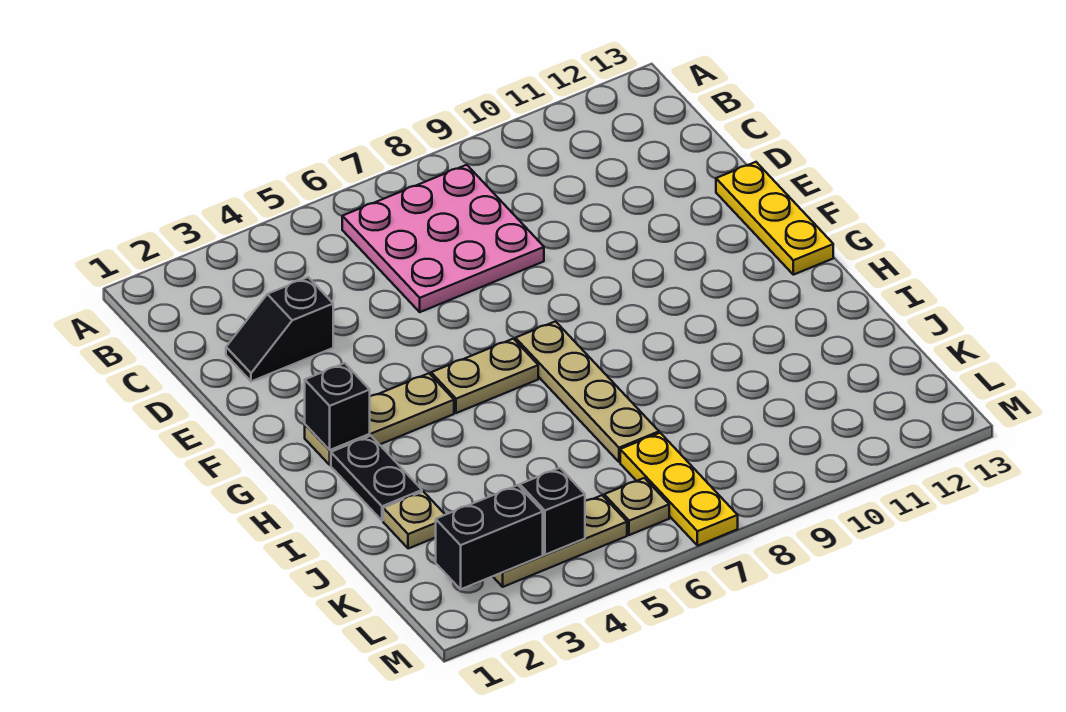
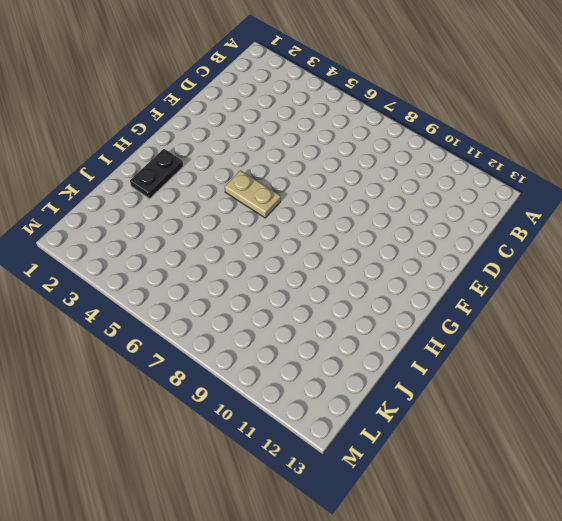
none -> pink plate B6:D8 level 1
none -> black slope D2:D3 level 1 top 3
none -> yellow plate E13:G13 level 1

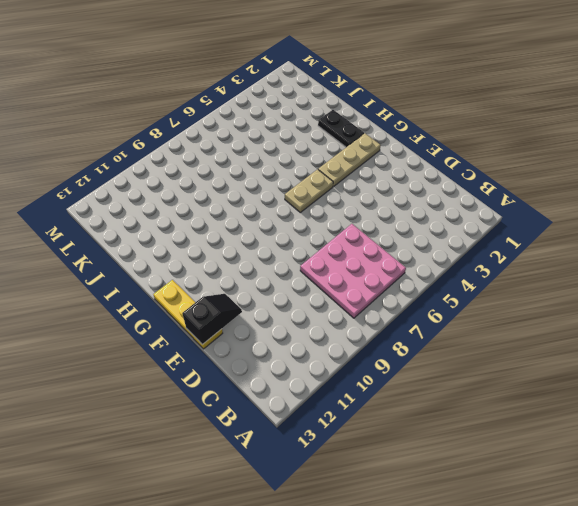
black slope E12:E13 level 2 top 13 -> black slope D2:D3 level 1 top 3
none -> tan plate G7:J7 level 1
none -> tan plate J2 level 1
none -> yellow plate K7:M7 level 1

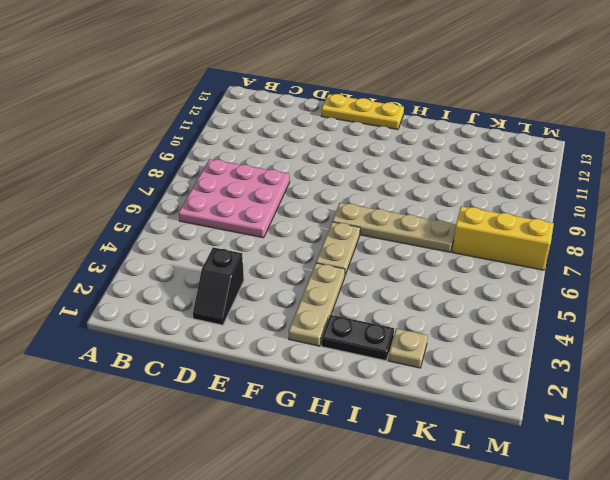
yellow brick K7:M7 level 1 -> yellow plate K7:M7 level 1
none -> tan plate L3:L5 level 1
none -> tan plate L6 level 1
none -> black brick G2 level 2

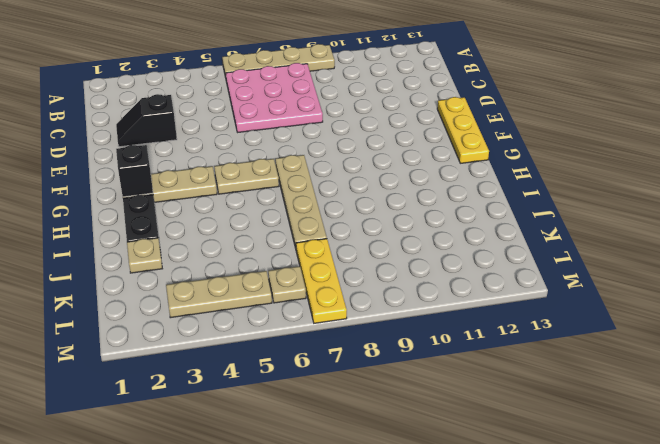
tan plate A6:A9 level 1 -> none
none -> black brick L2:L3 level 2
none -> black brick L4 level 2

